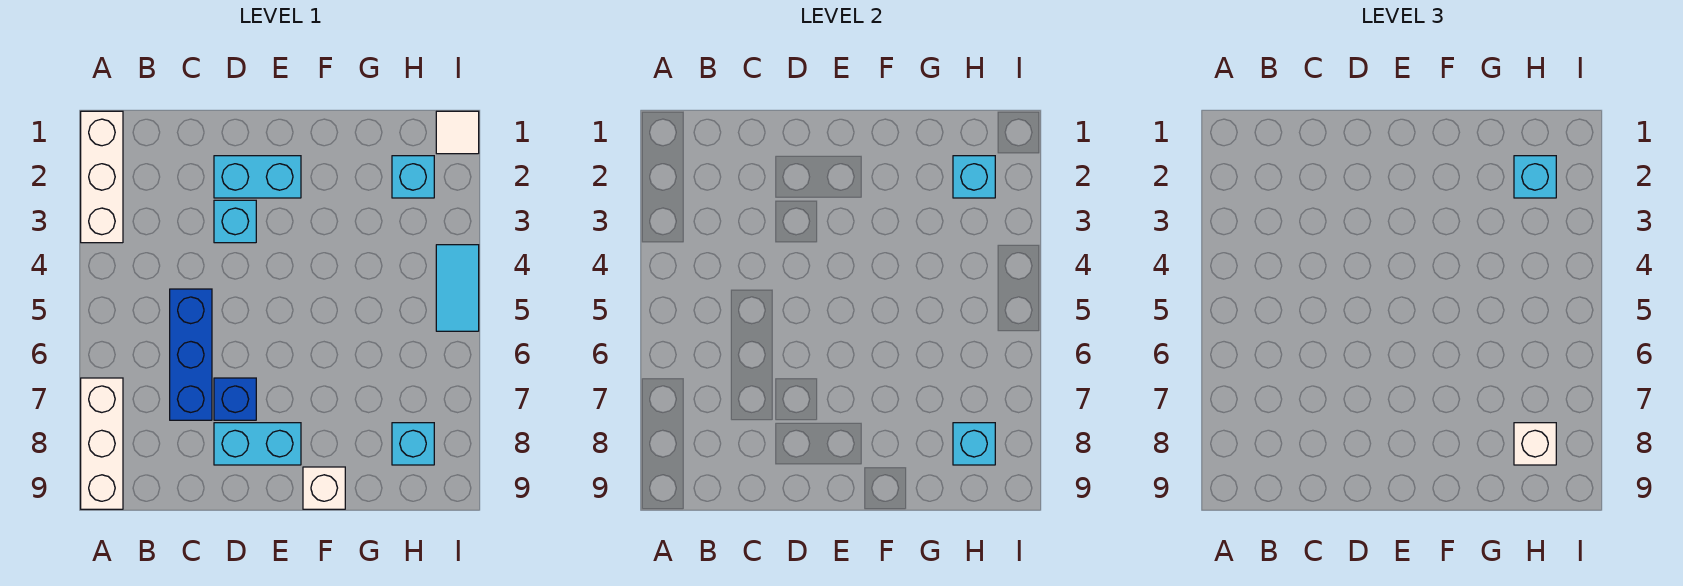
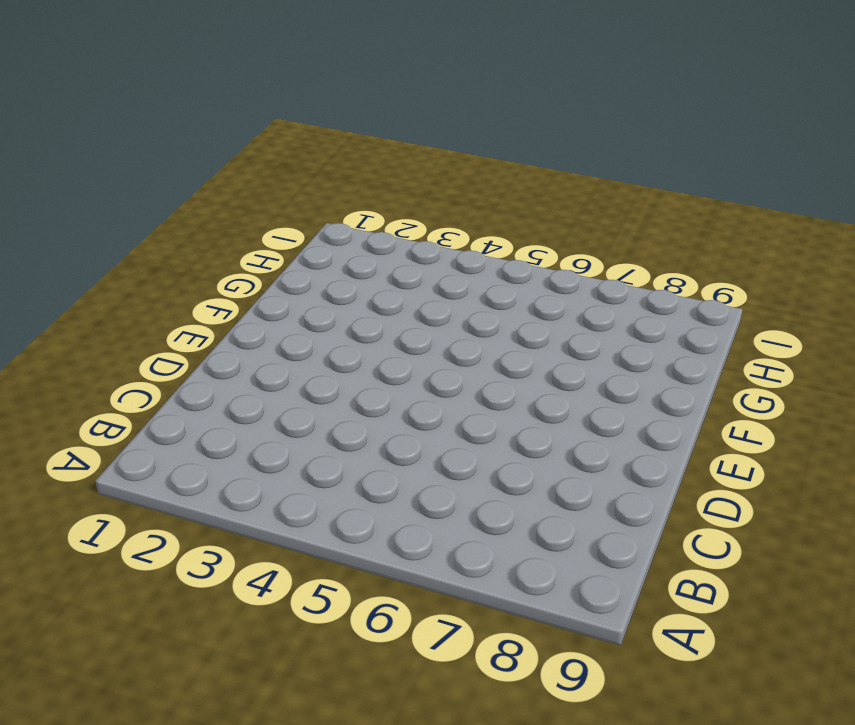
none -> white brick A1:A3 level 1
none -> white brick A7:A9 level 1
none -> blue brick C5:C7 level 1

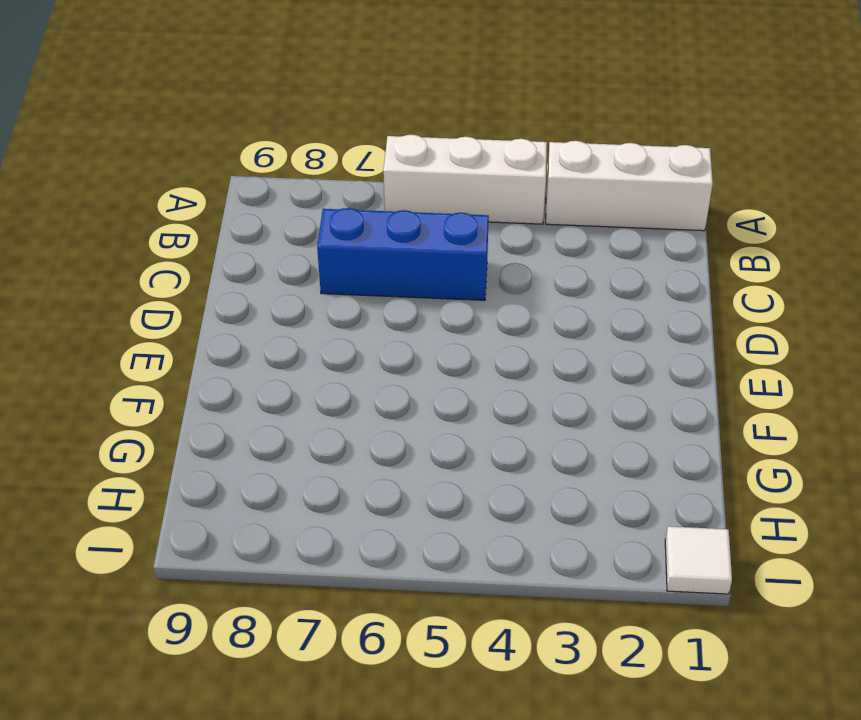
white brick A4:A6 level 1 -> white brick A7:A9 level 1
none -> cyan brick D2:E2 level 1
none -> cyan brick D3 level 1
none -> blue brick D7 level 1

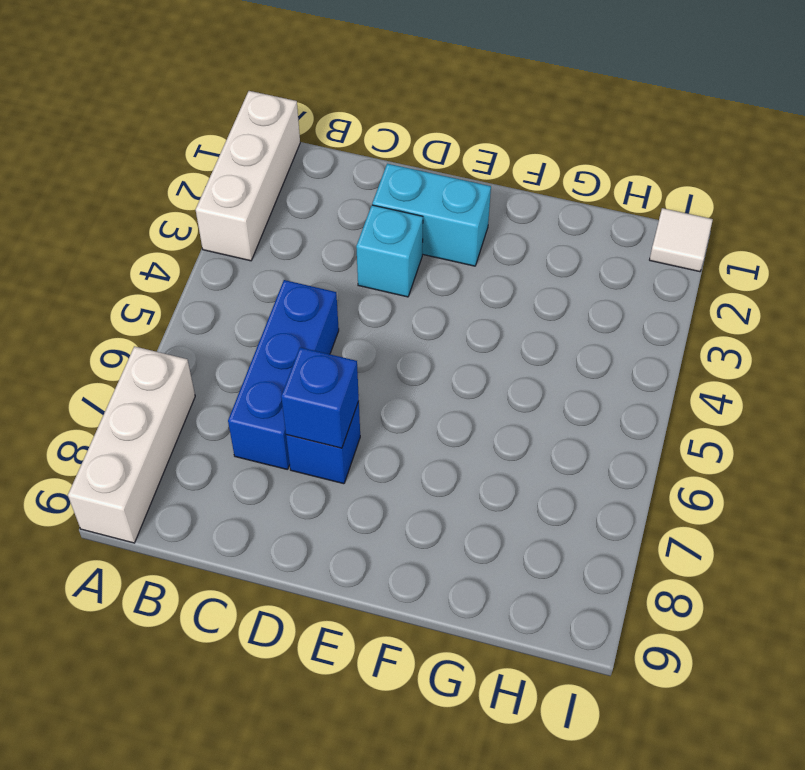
blue brick D7 level 2 -> none
none -> cyan brick D8:E8 level 1
none -> white brick F9 level 1
none -> cyan brick H2 level 1

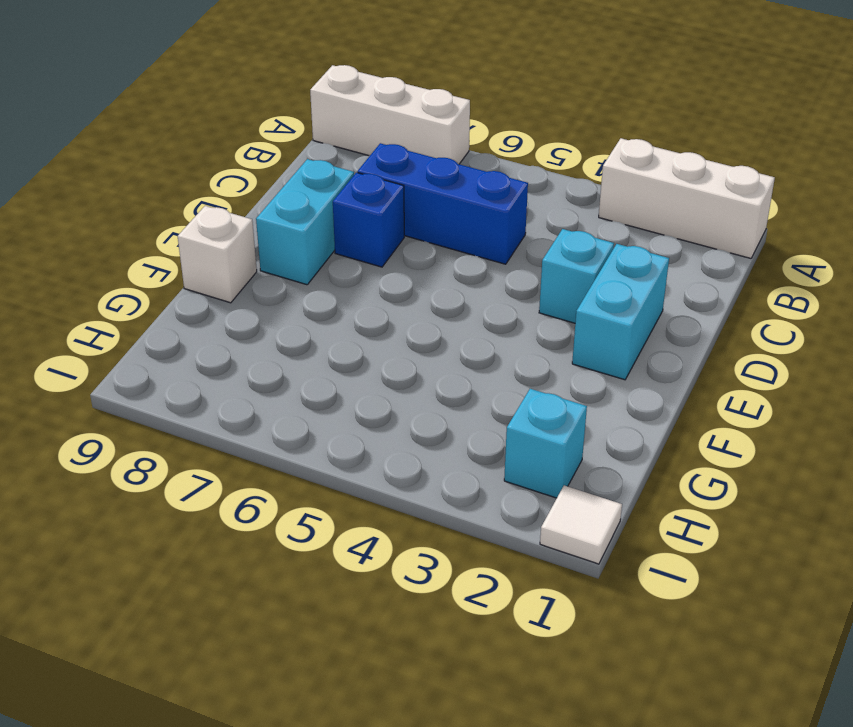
none -> cyan brick H8 level 1
none -> cyan tile I4:I5 level 1
none -> cyan brick H2 level 2

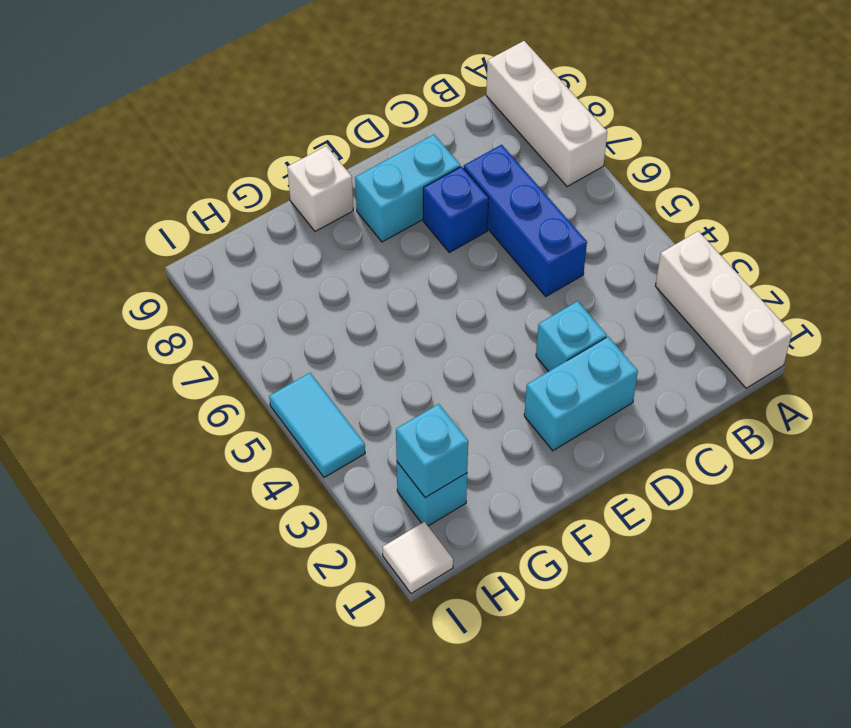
none -> cyan brick H8 level 1
none -> cyan brick H8 level 2
none -> cyan brick H2 level 3

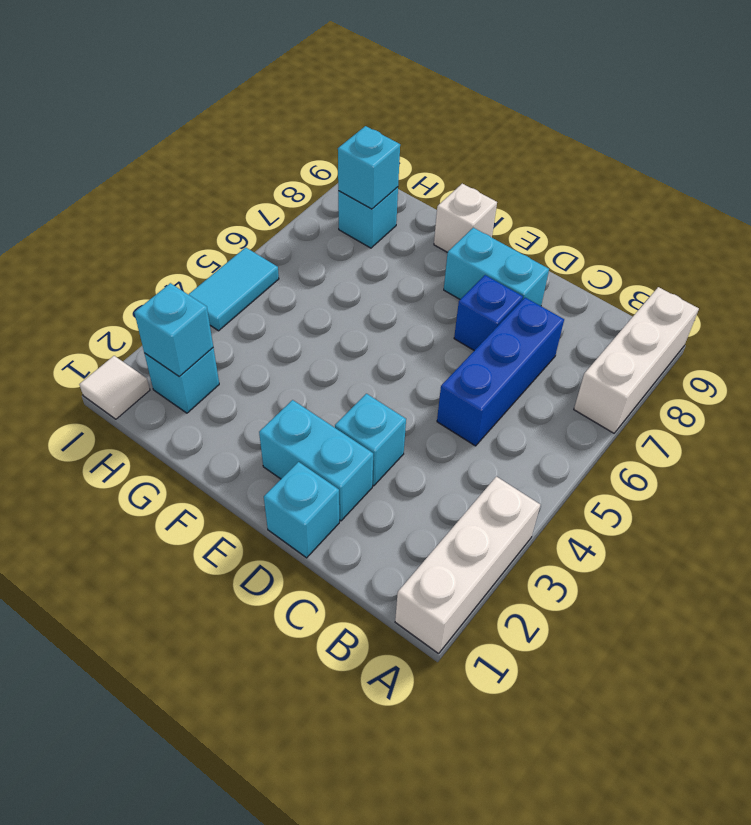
cyan brick D1 level 1 -> cyan brick H2 level 3
none -> white brick H8 level 3

